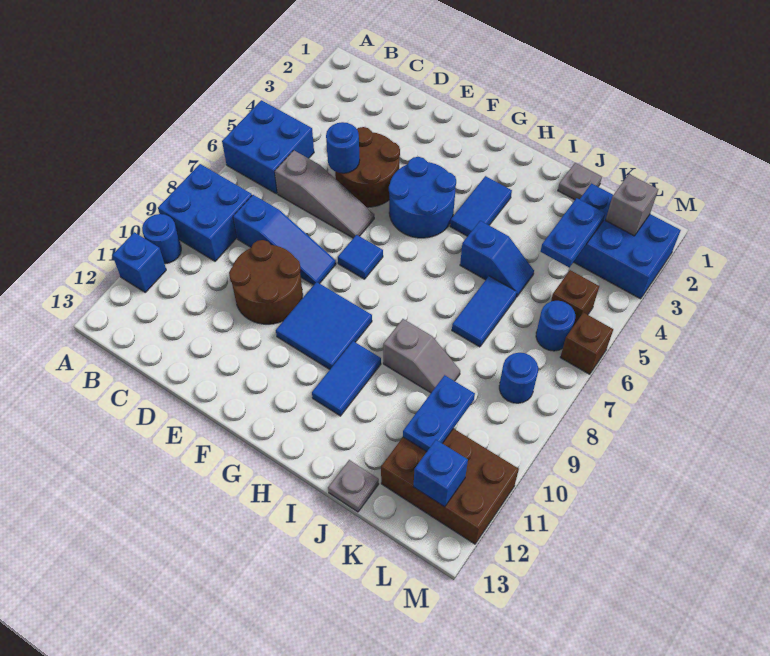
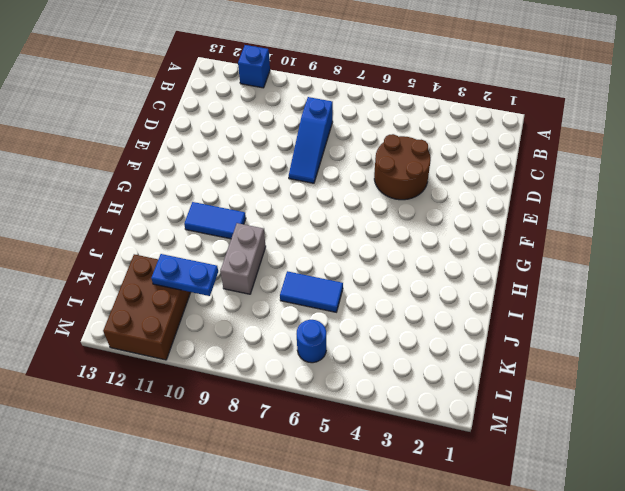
grey brick I9:J9 level 1 -> grey slope I9:J9 level 1 top I
none -> blue brick A5:B6 level 1
none -> blue brick A8:B9 level 1
none -> blue round brick A10 level 1

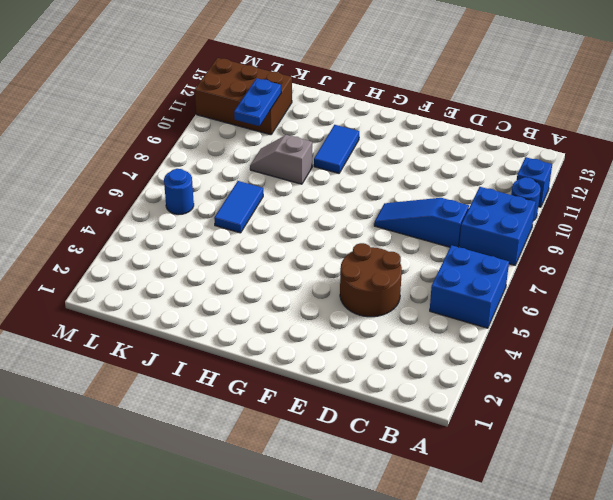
none -> grey slope C6:E6 level 1 top C
none -> brown round brick D9:E10 level 1
none -> blue round brick F4:G5 level 1

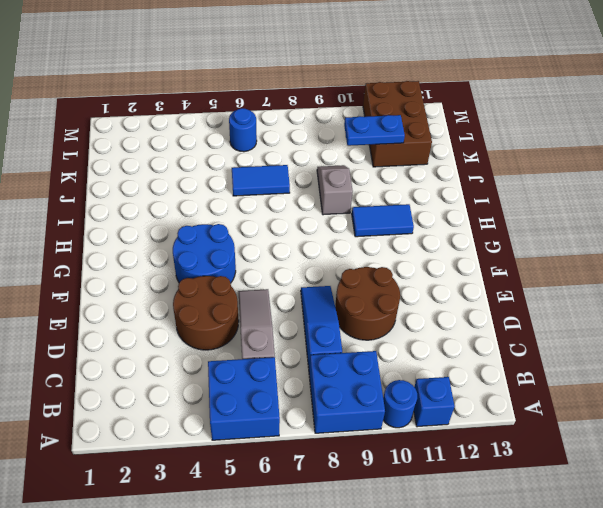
none -> blue tile F7 level 1
none -> blue tile F9:G10 level 1
none -> blue tile H3:H4 level 1

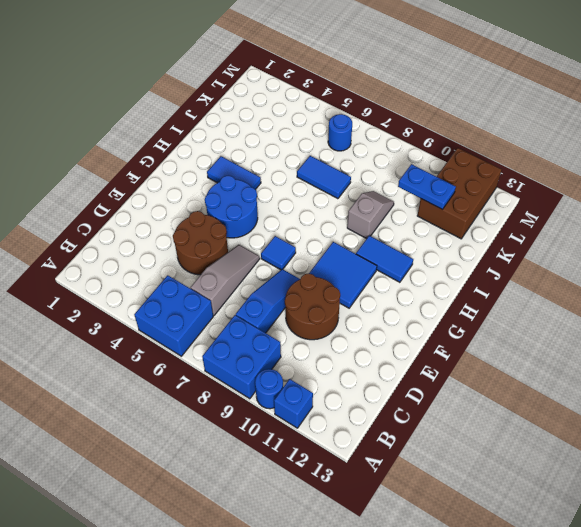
none -> blue slope I5:J5 level 1 top I
none -> grey plate J1 level 1
none -> grey plate J13 level 1

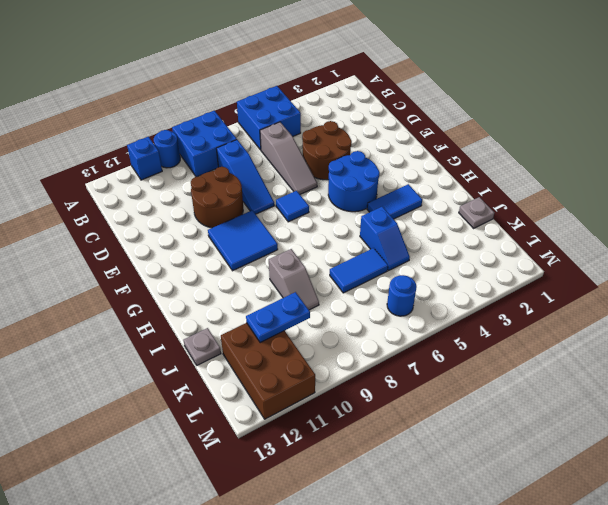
none -> blue tile H10:H11 level 1
none -> blue brick K2:M3 level 1
none -> brown brick L5 level 1

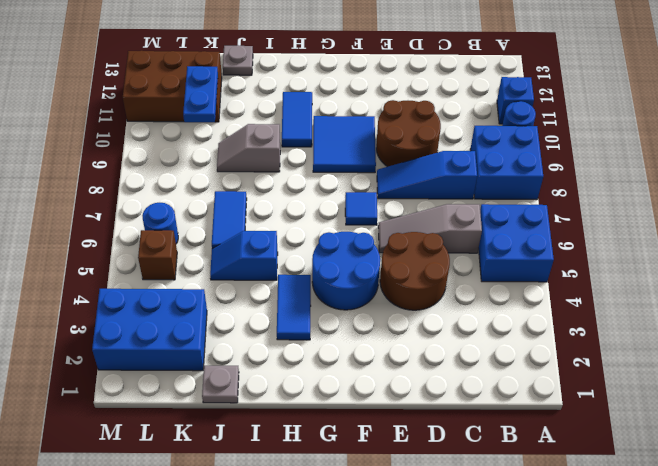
none -> blue round brick L8 level 1
none -> brown brick M6 level 1
none -> blue round brick D5 level 2

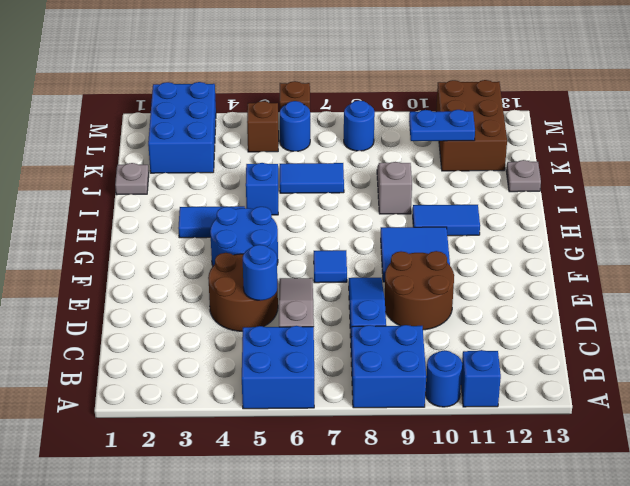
none -> blue plate K3:K4 level 2
none -> grey brick L2 level 2
none -> blue brick L12 level 2

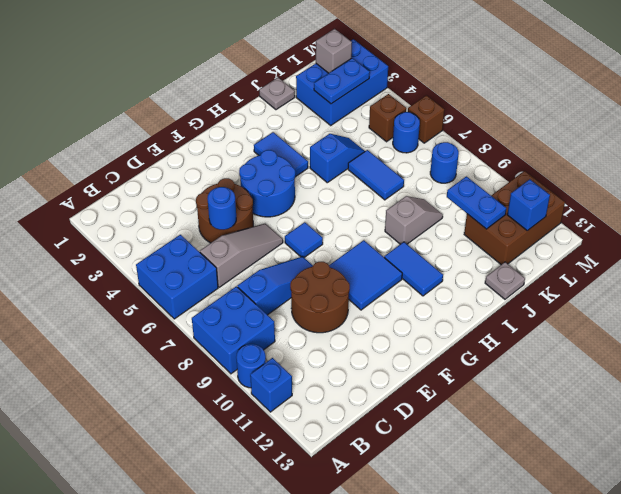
blue plate K3:L3 level 2 -> blue plate K3:K4 level 2

